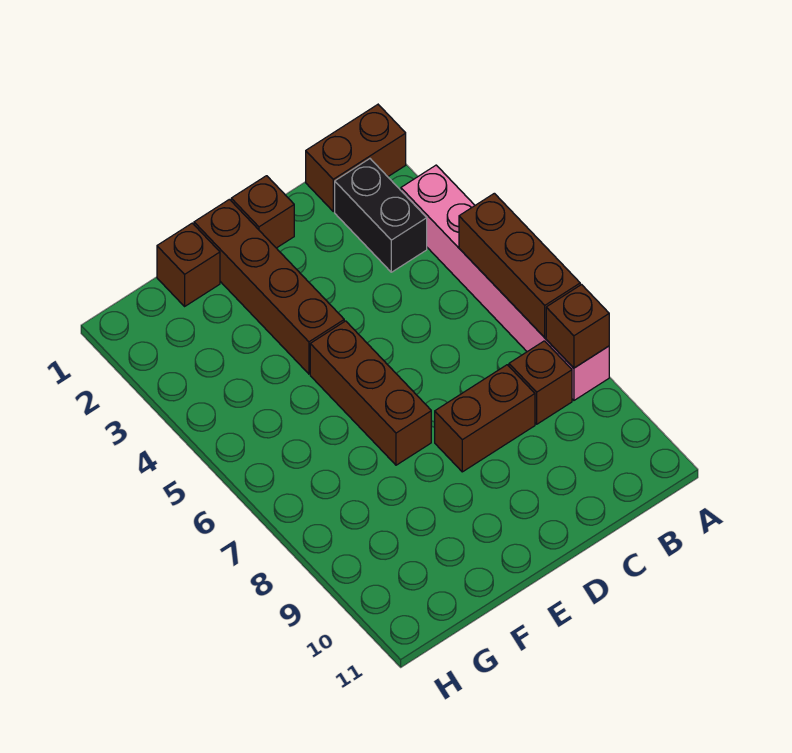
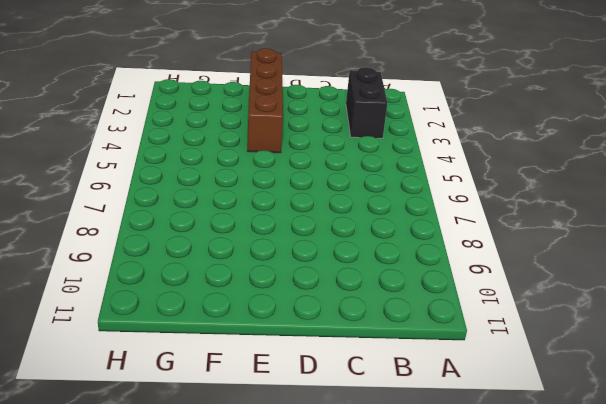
none -> brown brick A1:B1 level 1
none -> pink brick A3:A8 level 1

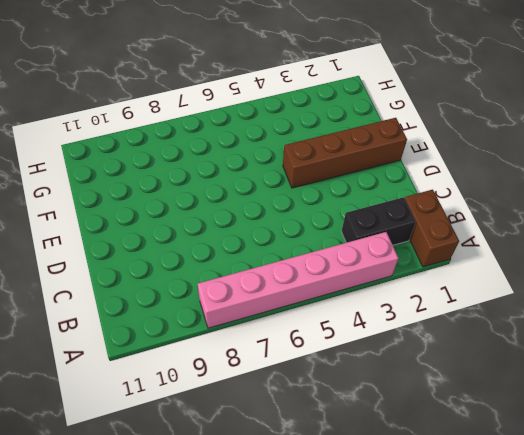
none -> brown brick B8 level 1
none -> brown brick C8:D8 level 1

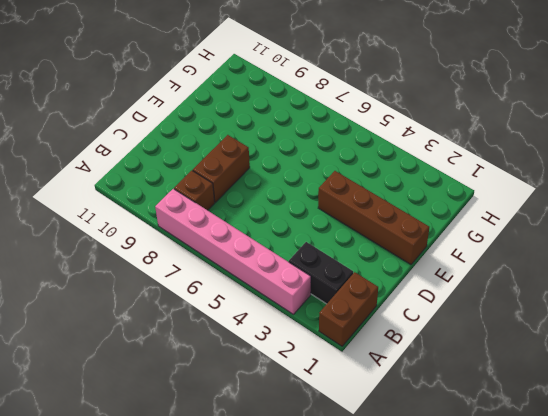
none -> brown brick D1 level 1
none -> brown brick E5:E7 level 1

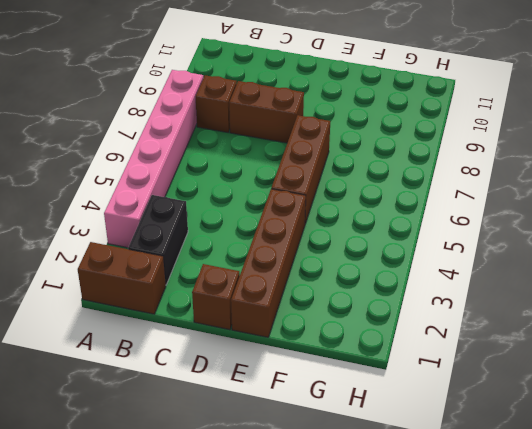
none -> brown brick F1 level 1
none -> brown brick A5:A7 level 2

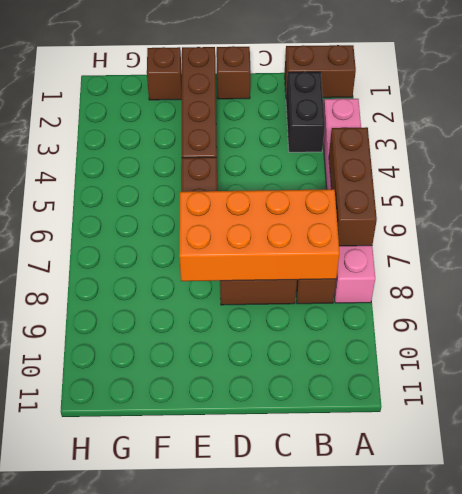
orange brick B7:E8 level 2 -> none
none -> brown brick A8 level 2

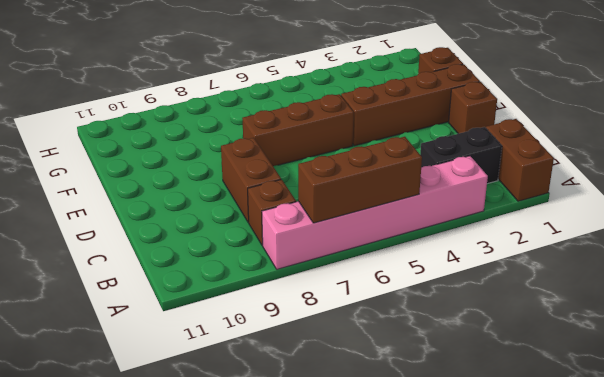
none -> brown brick A8 level 2

